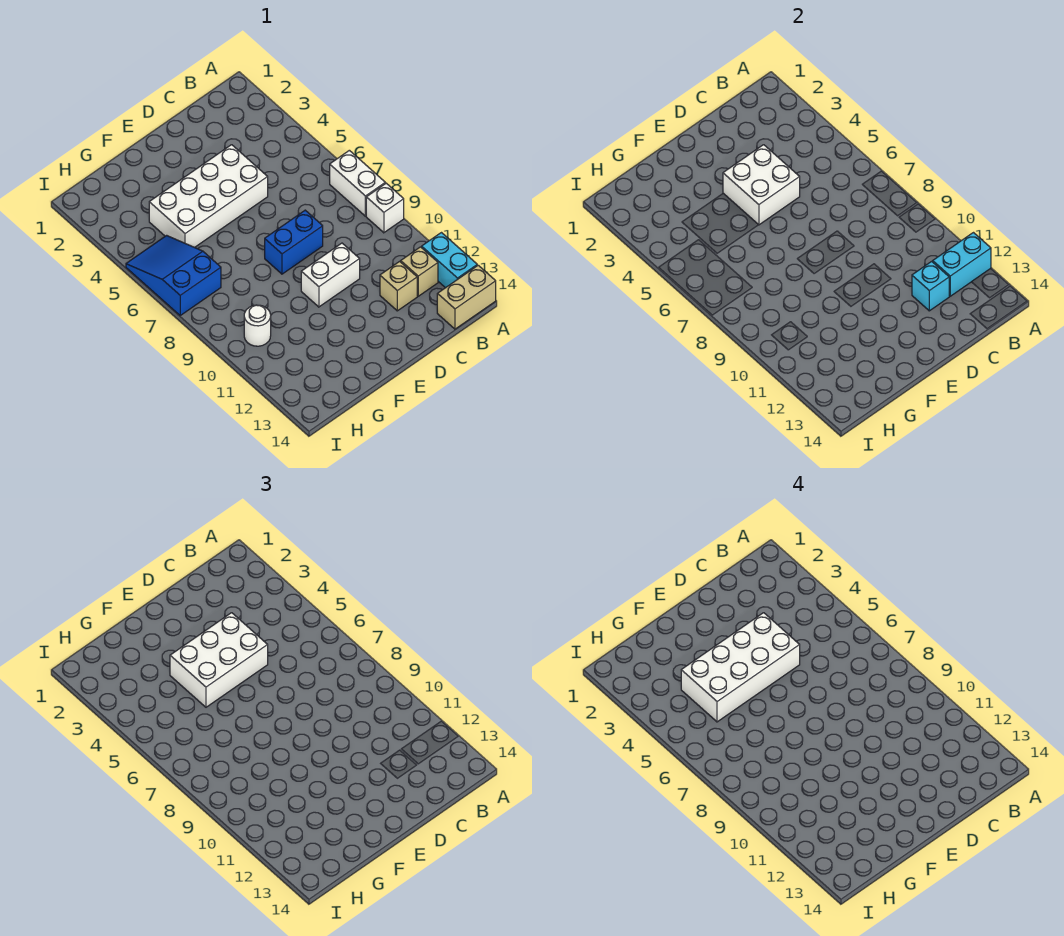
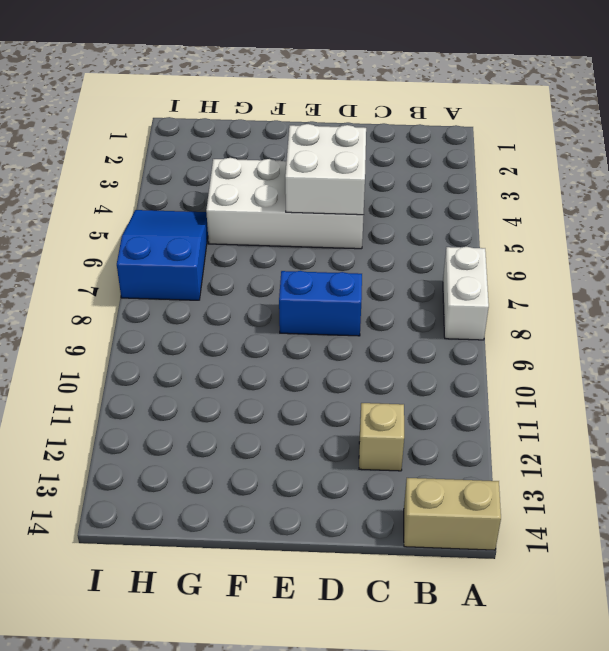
none -> white brick A9 level 1
none -> cyan brick A12:A13 level 1
none -> tan brick B12 level 1

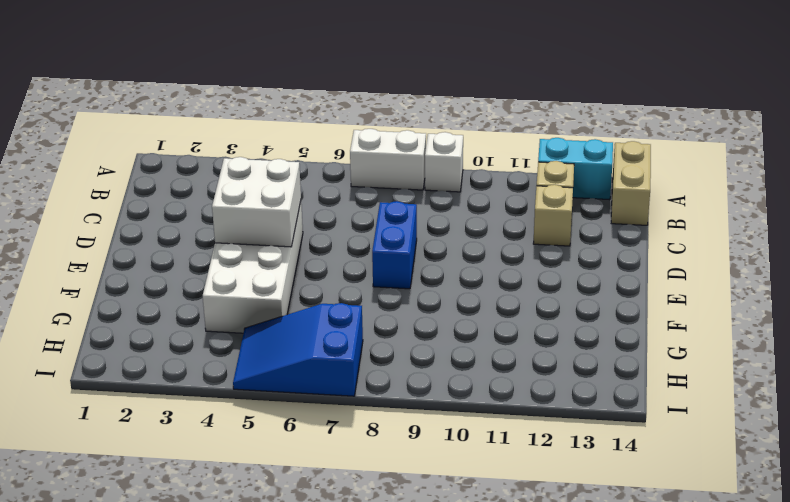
none -> white brick D10:E10 level 1
none -> white round brick H10 level 1
none -> cyan brick A12:B12 level 2

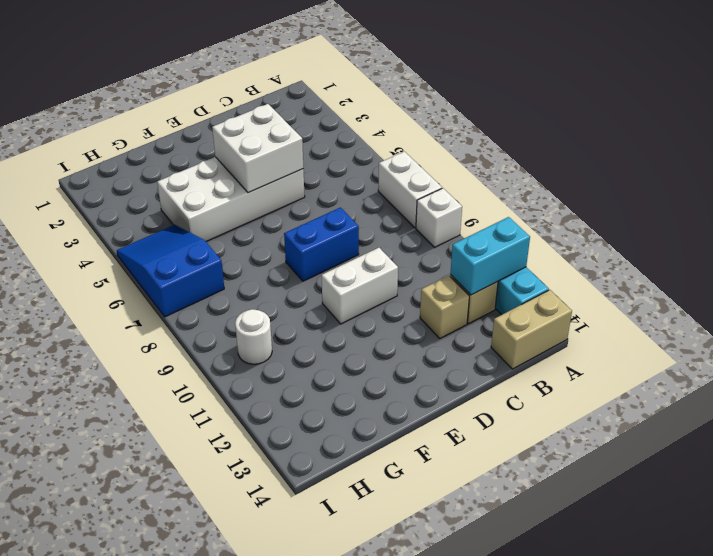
none -> cyan brick C12 level 2
none -> white brick D4:F5 level 3
none -> white brick D4:G5 level 4

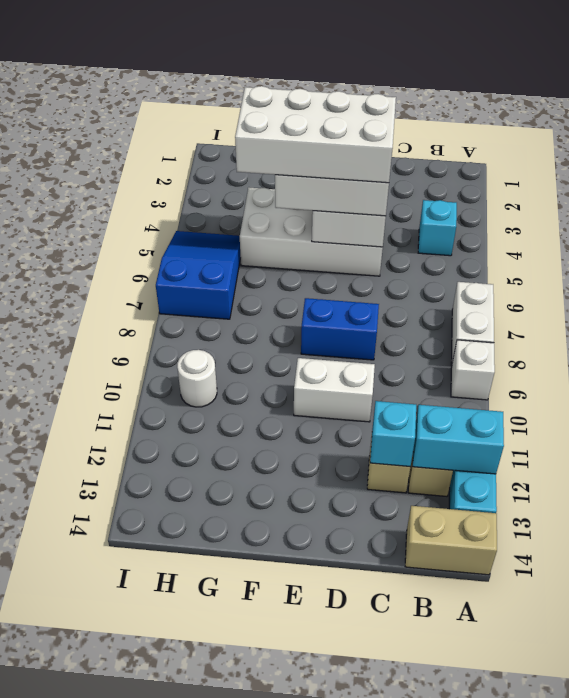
cyan brick B4 level 1 -> none

